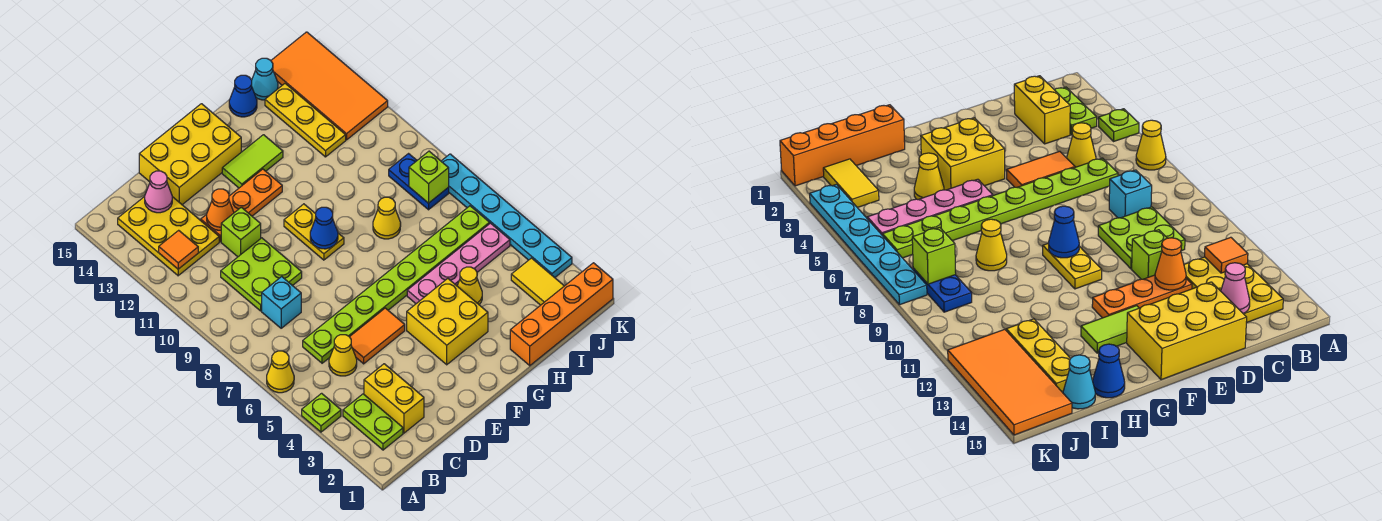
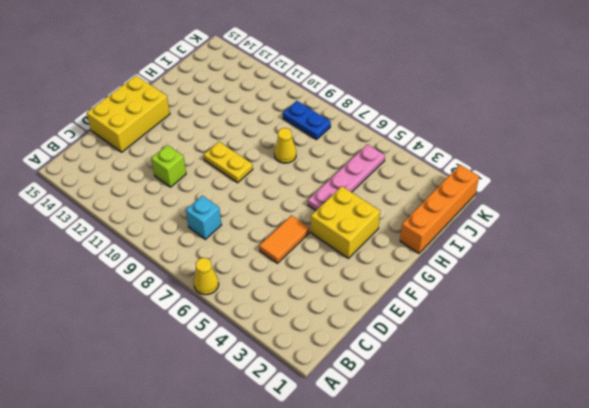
none -> lime plate A4 level 1
none -> lime plate B2:B3 level 1
none -> yellow plate B12:C14 level 1
none -> yellow brick C2:C3 level 1

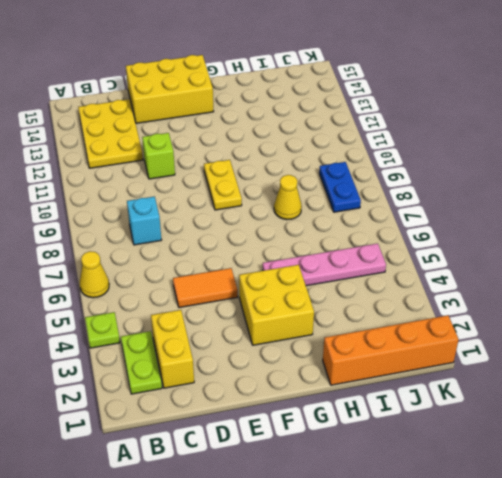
none -> yellow cone C5 level 1
none -> lime plate C6:J6 level 1
none -> lime plate C9:D10 level 1
none -> orange plate D12:F12 level 1

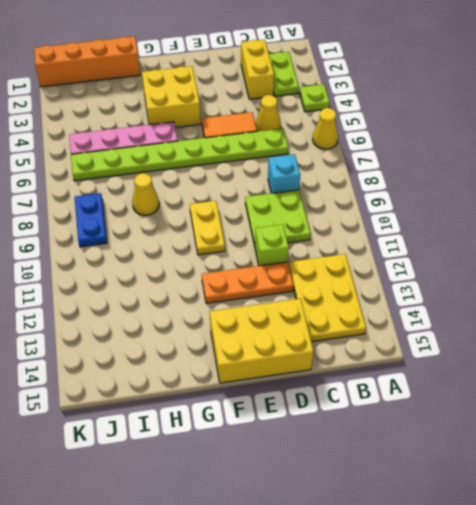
none -> lime tile F13:G13 level 1
none -> yellow cone H4 level 1
none -> blue cone H15 level 1
none -> yellow plate I12:I14 level 1

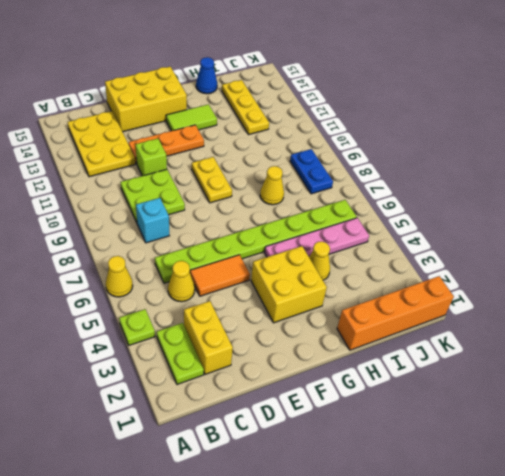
none -> cyan cone I15 level 1
none -> yellow tile J2:J3 level 1
none -> orange tile J12:K15 level 1
none -> cyan plate K3:K8 level 1

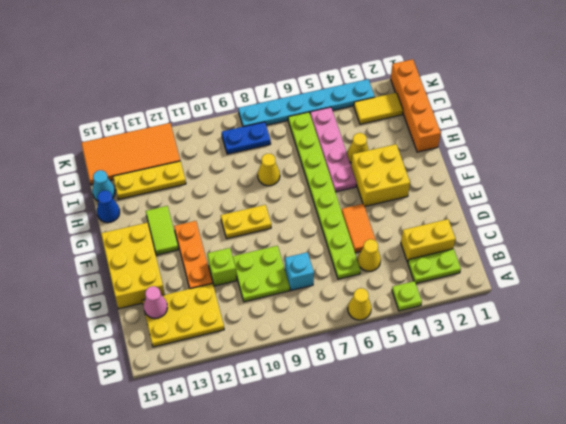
none -> orange tile B12 level 2
none -> orange cone D12 level 2
none -> blue cone F9 level 2
none -> lime brick J8 level 2

